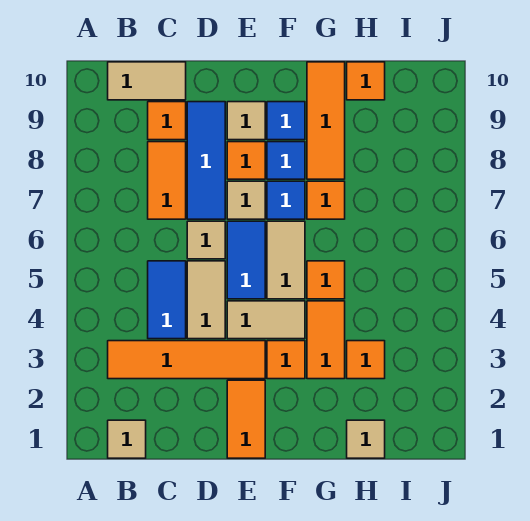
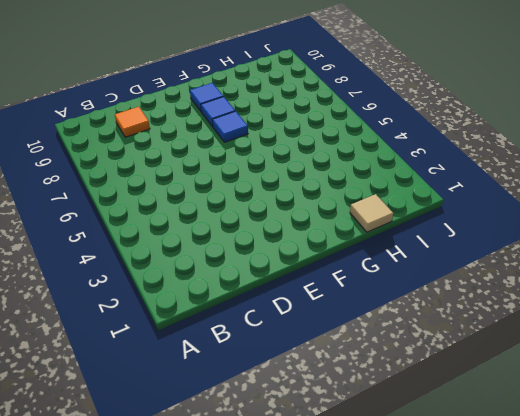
none -> tan tile B1 level 1
none -> orange tile B3:E3 level 1
none -> tan tile B10:C10 level 1

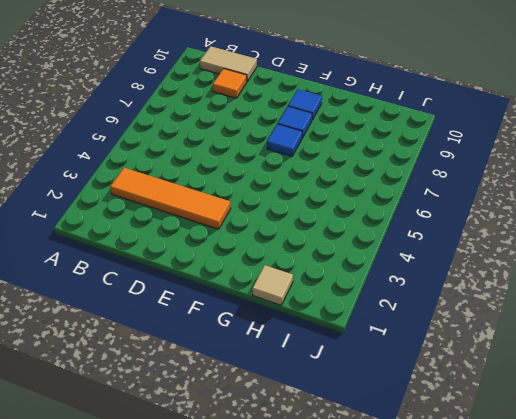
none -> tan tile B1 level 1
none -> blue tile C4:C5 level 1
none -> orange tile C7:C8 level 1

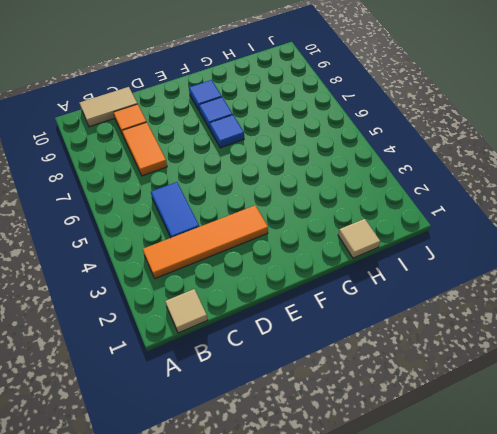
none -> tan tile D4:D5 level 1
none -> tan tile D6 level 1
none -> blue tile D7:D9 level 1

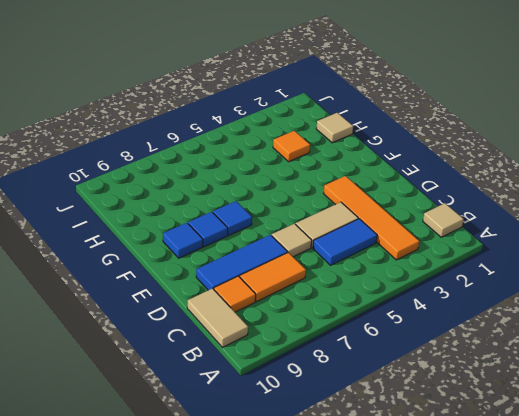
none -> orange tile E1:E2 level 1
none -> tan tile E4:F4 level 1
none -> blue tile E5:E6 level 1

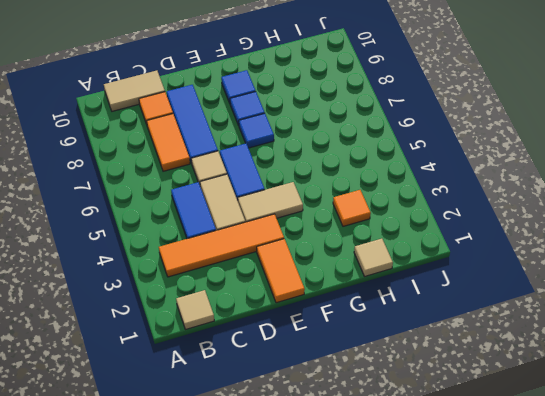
none -> tan tile E7 level 1
none -> orange tile E8 level 1
none -> tan tile E9 level 1

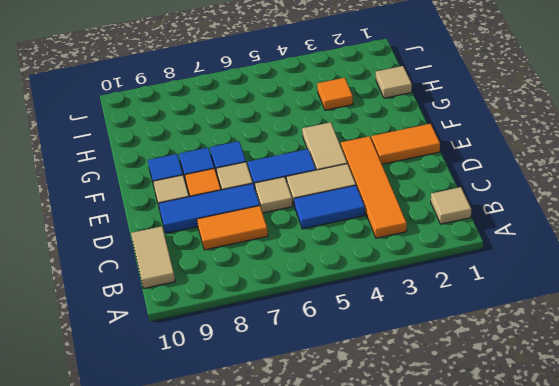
none -> orange tile C9 level 1
none -> orange tile F3 level 1
none -> tan tile F5:F6 level 1

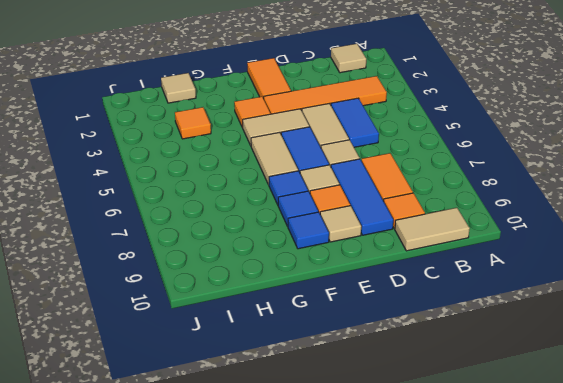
none -> orange tile G3:G4 level 1
none -> orange tile G5 level 1
none -> orange tile G7 level 1

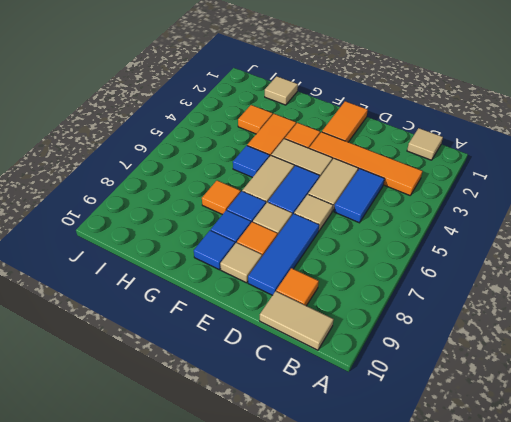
blue tile G5 level 1 -> orange tile G5 level 1
none -> orange tile C7:C8 level 1
none -> orange tile G8:G10 level 1
none -> orange tile H10 level 1

